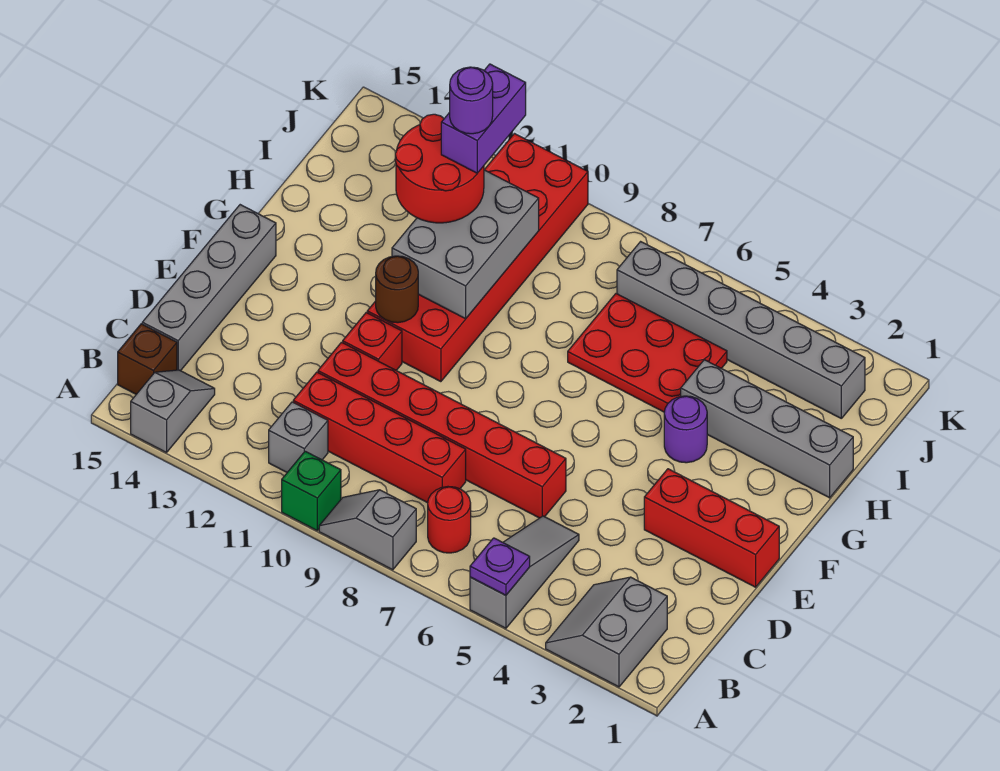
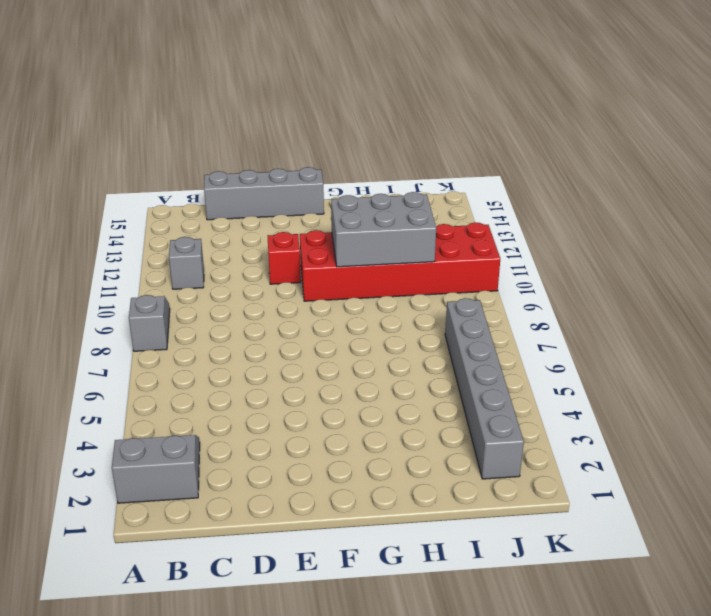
none -> grey slope A5:C5 level 1 top A
none -> green brick A10 level 1
none -> grey slope A14:B14 level 1 top A

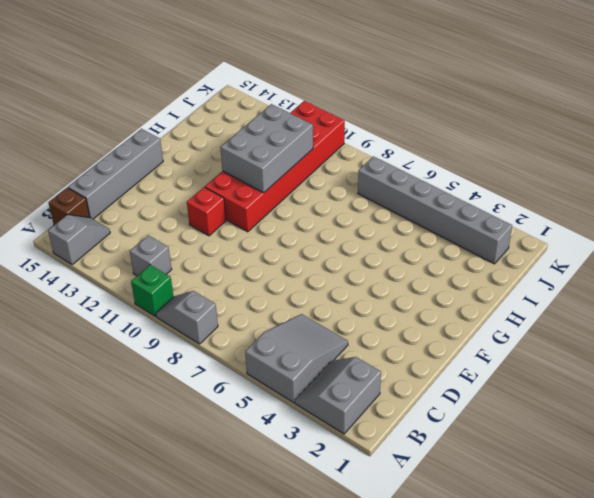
grey slope A4:C5 level 1 top A -> grey slope A5:C5 level 1 top A
none -> red round brick B7 level 1
none -> red brick C8:C11 level 1
none -> red brick D6:D11 level 1

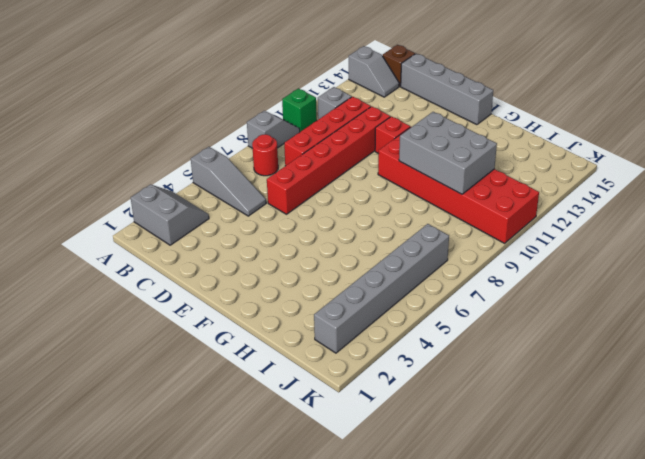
none -> red brick E1:E3 level 1
none -> purple round brick G4 level 1
none -> grey brick H1:H4 level 1

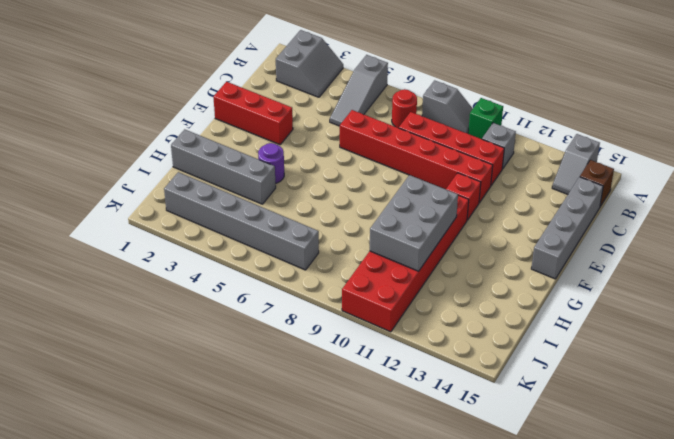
none -> red plate H5:I7 level 1
none -> purple plate A5 level 2
none -> brown round brick F11 level 2

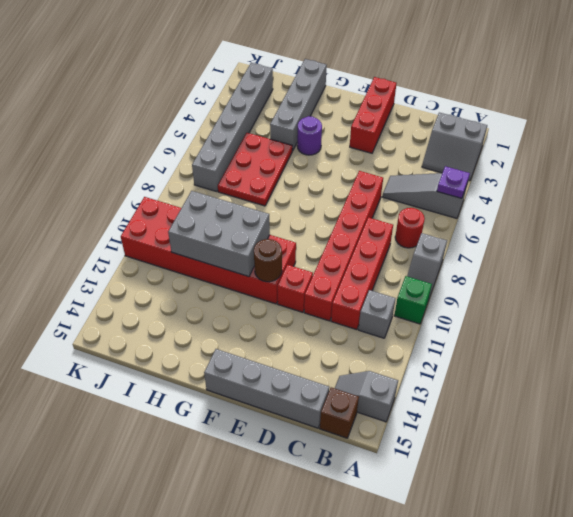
none -> red round brick H11:I12 level 3
none -> purple brick I11:J11 level 4
none -> purple round brick I11 level 5

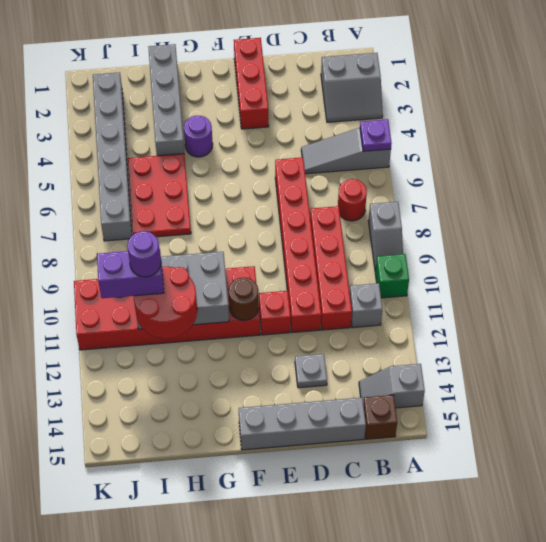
grey plate D13 level 1 -> none

